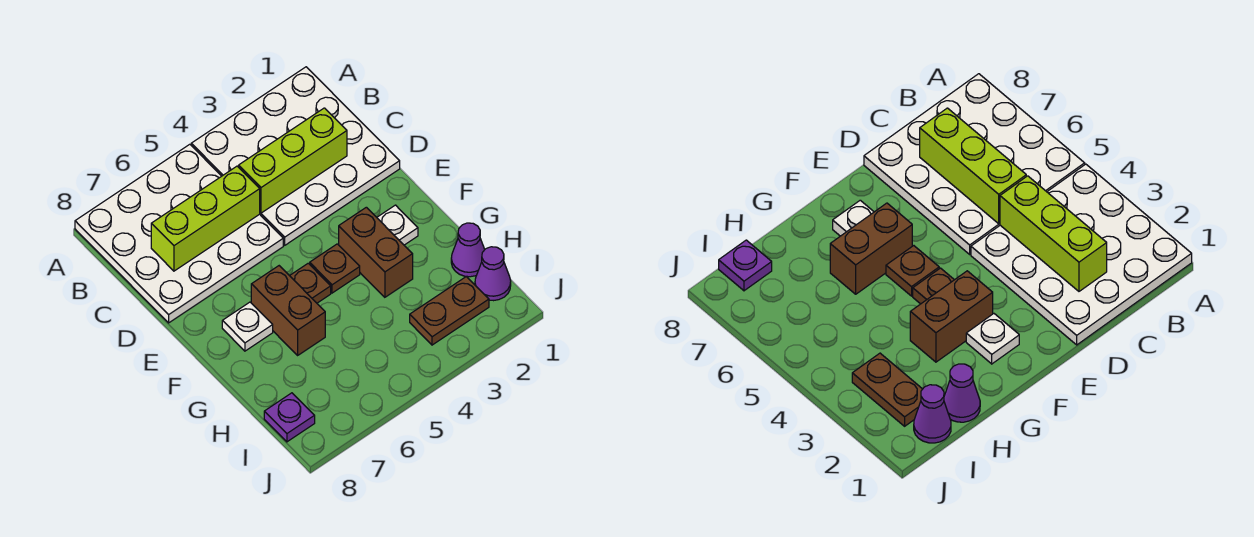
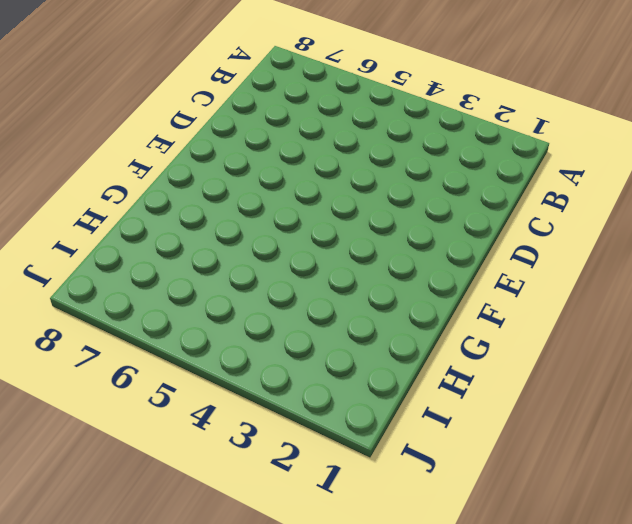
none -> white plate A1:D4 level 1
none -> white plate A5:D8 level 1
none -> white plate F2 level 1

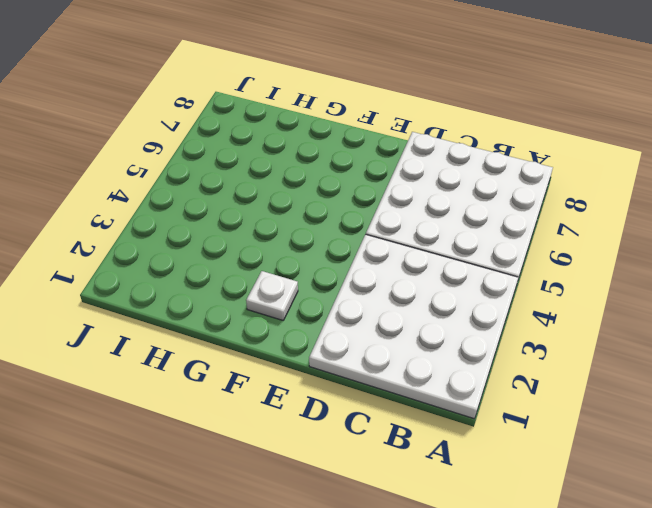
none -> brown brick F3:G3 level 1
none -> brown plate F4 level 1
none -> brown plate F5 level 1

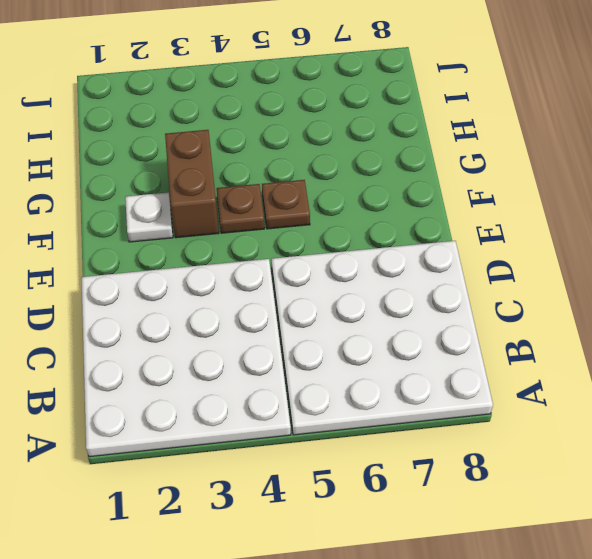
none -> brown brick F6:G6 level 1
none -> white plate F7 level 1
none -> purple cone H1 level 1

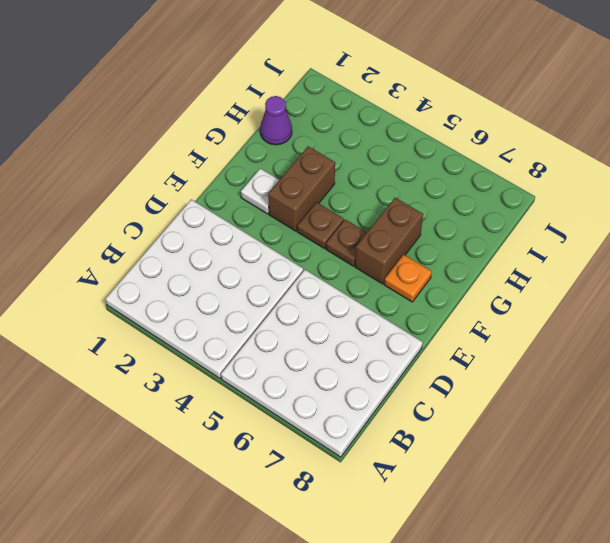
orange plate F7 level 1 -> white plate F7 level 1
none -> purple cone I1 level 1
none -> brown plate I2:I3 level 1
none -> purple plate I8 level 1

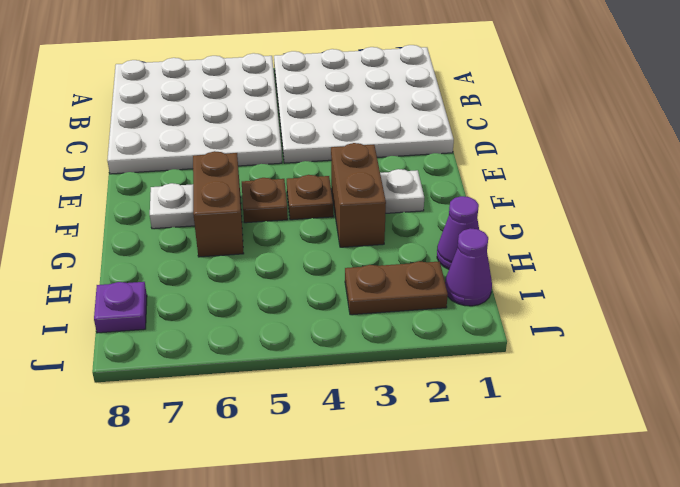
none -> lime brick C2:C4 level 2
none -> lime brick C5:C7 level 2

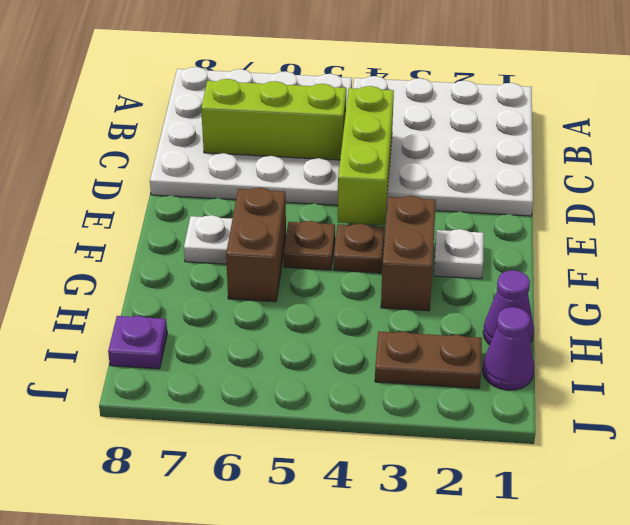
lime brick C4:E4 level 2 -> lime brick C2:C4 level 2

